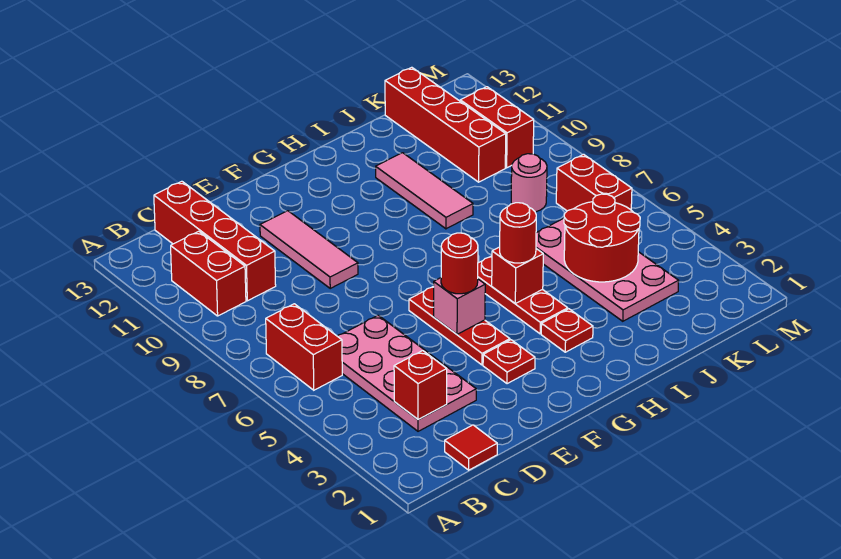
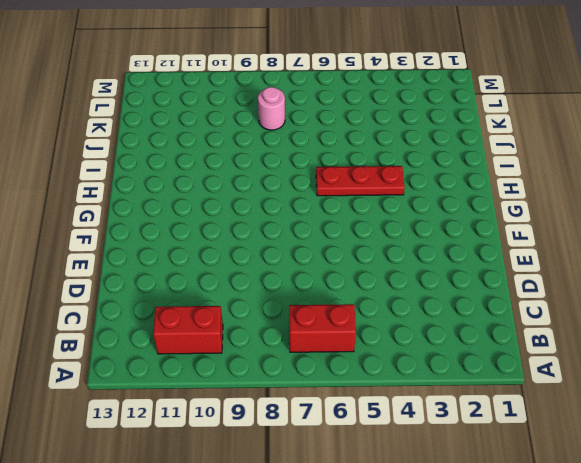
none -> red tile C1 level 1
none -> pink plate C3:D6 level 1
none -> red brick C10:C13 level 1

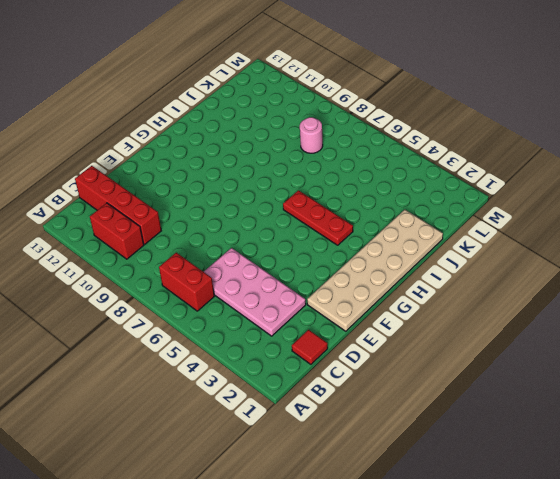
tan plate E1:J2 level 1 -> none
none -> pink tile E9:E11 level 1
none -> red plate F3 level 1
none -> red plate F4:F6 level 1

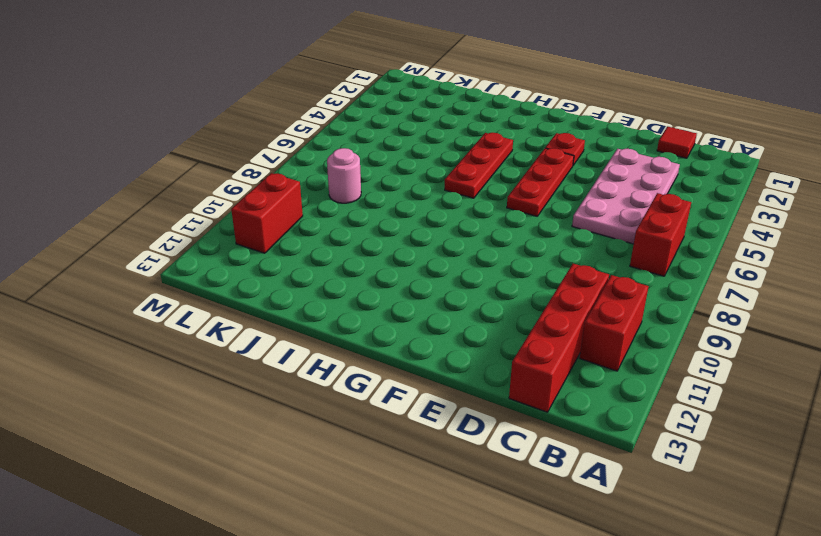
none -> pink tile E9:E11 level 1
none -> red plate H3 level 1
none -> pink tile I9:I11 level 1

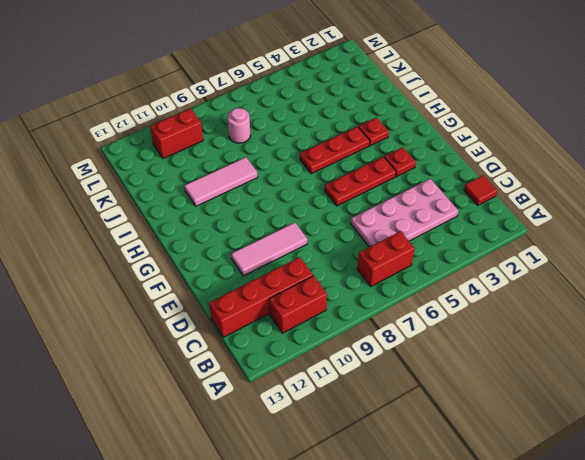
none -> pink plate J3:K6 level 1
none -> red brick K10:K13 level 1
none -> red brick L6:L7 level 1

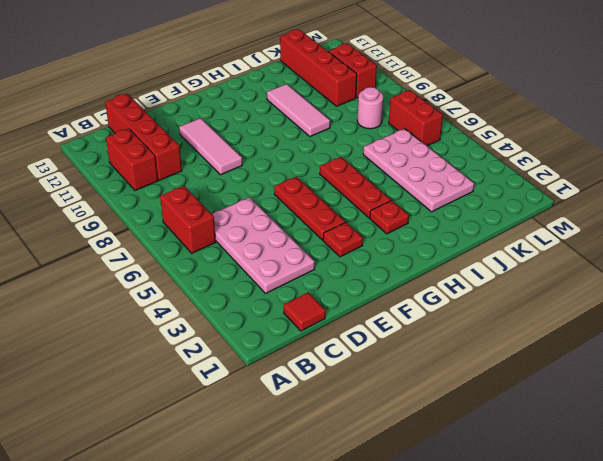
none -> red brick C3 level 2
none -> pink brick F5 level 2
none -> red brick H5 level 2

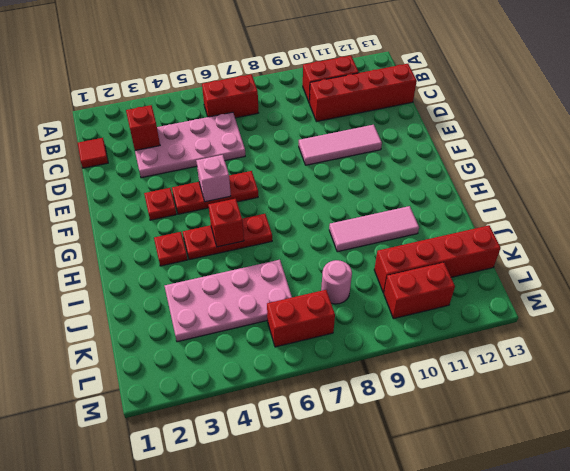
none -> red round brick J4:K5 level 2
none -> red round brick F5 level 3
none -> red round brick H5 level 3

